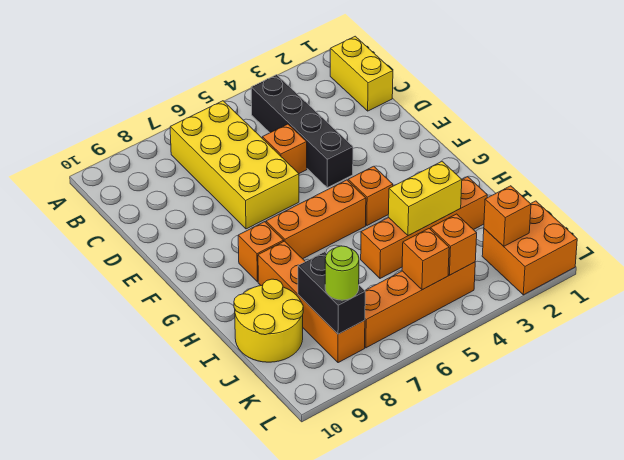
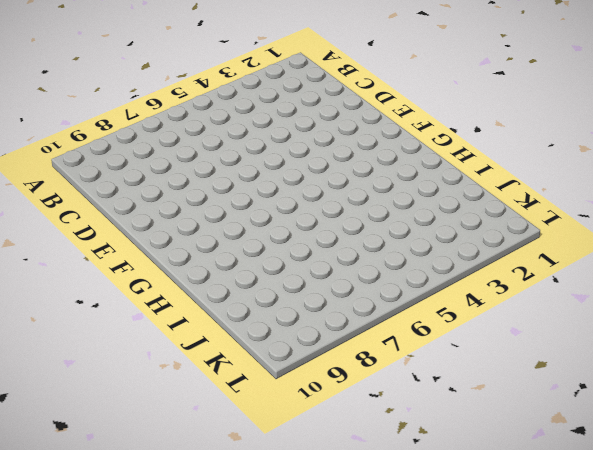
none -> yellow brick B1:C1 level 1
none -> black brick B4:E4 level 1
none -> yellow brick B6:E7 level 1

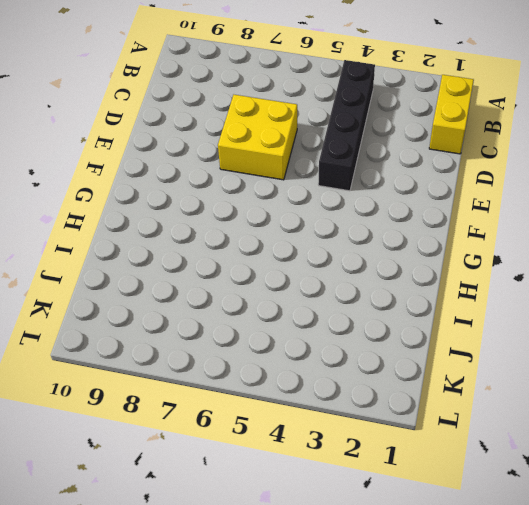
yellow brick D6:E7 level 1 -> yellow brick B6:E7 level 1
none -> orange brick D5 level 1
none -> orange brick G4 level 1
none -> orange brick G5:G7 level 1

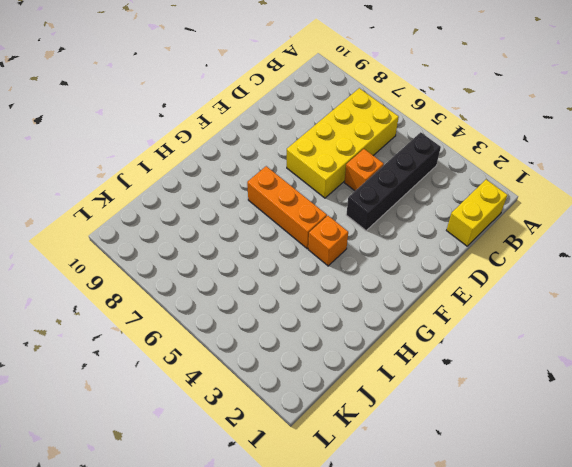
none -> orange brick G8 level 1
none -> orange brick H8:K8 level 1
none -> orange brick I2:I5 level 1

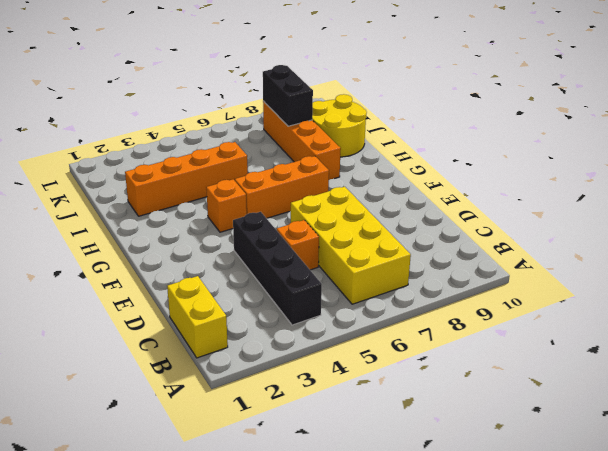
none -> orange brick G8 level 1
none -> orange brick K1:L2 level 1
none -> orange brick K4:K7 level 1

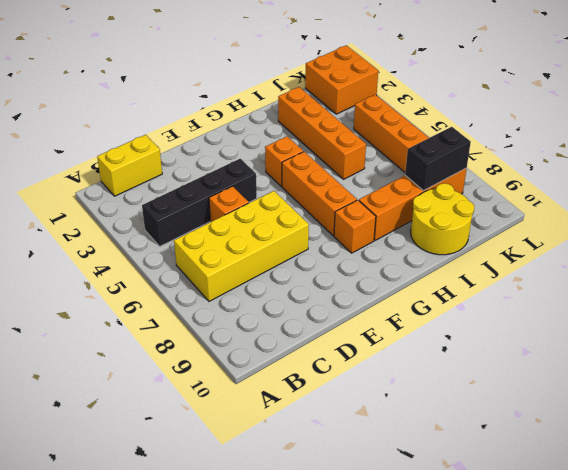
none -> yellow brick I3:I4 level 2
none -> orange brick K2 level 2
none -> orange brick K4 level 2

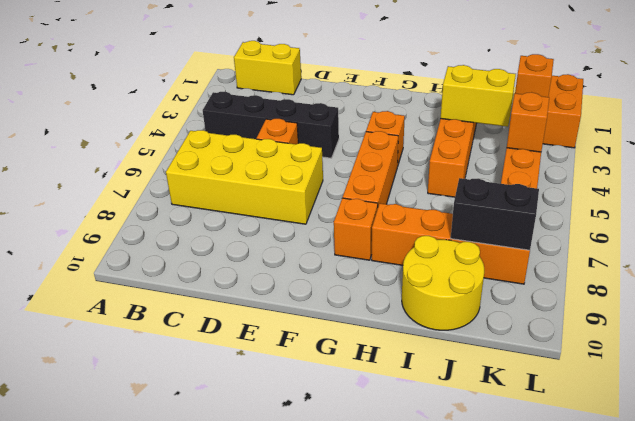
yellow brick I3:J3 level 2 -> yellow brick I3:I4 level 2
none -> orange brick K5 level 2
none -> lime round brick K8 level 3

